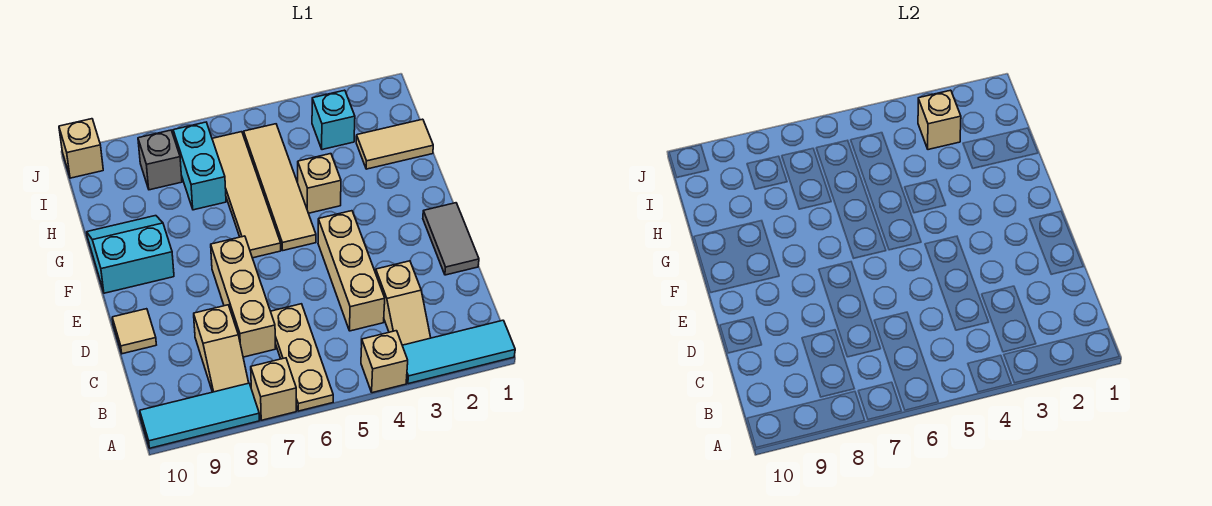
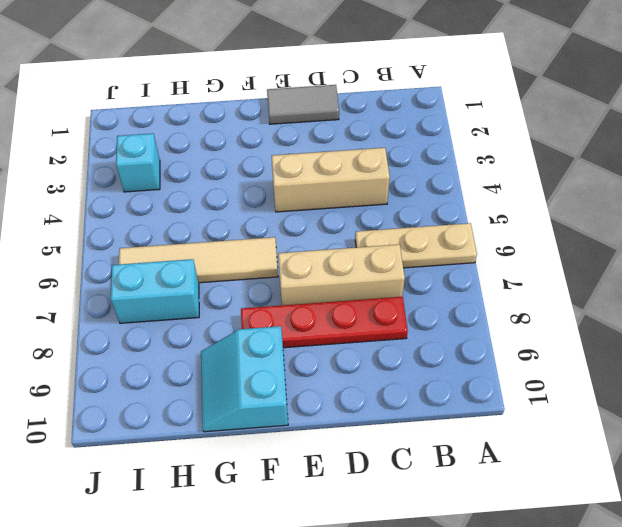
red plate C8:F8 level 1 -> tan slope B8:C8 level 1 top C
none -> cyan tile A1:A3 level 1
none -> tan brick A4 level 1
none -> tan brick A7 level 1

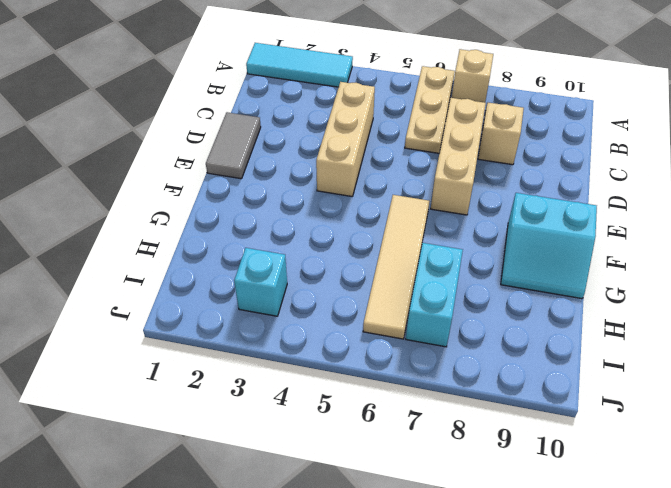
none -> tan brick A4 level 1
none -> cyan tile A8:A10 level 1
none -> tan slope B3:C3 level 1 top C

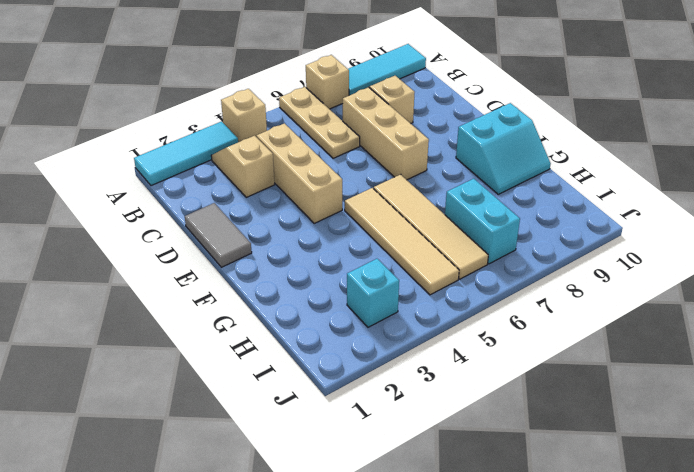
none -> tan tile D10 level 1
none -> tan brick G4 level 1
none -> tan tile H1:H2 level 1

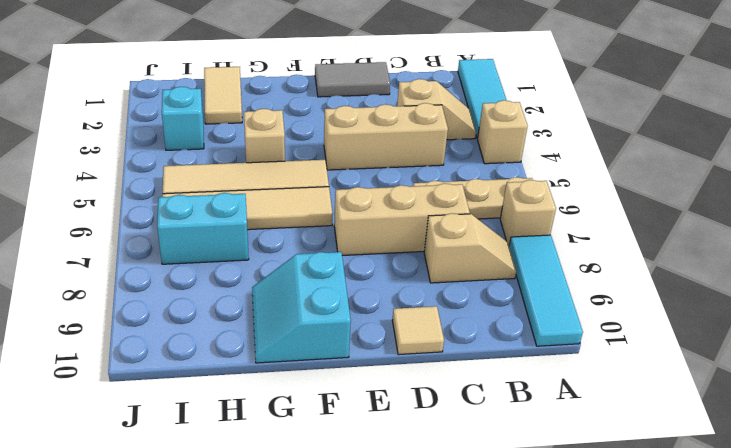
none -> grey brick I8 level 1
none -> tan brick J10 level 1
none -> tan brick I3 level 2

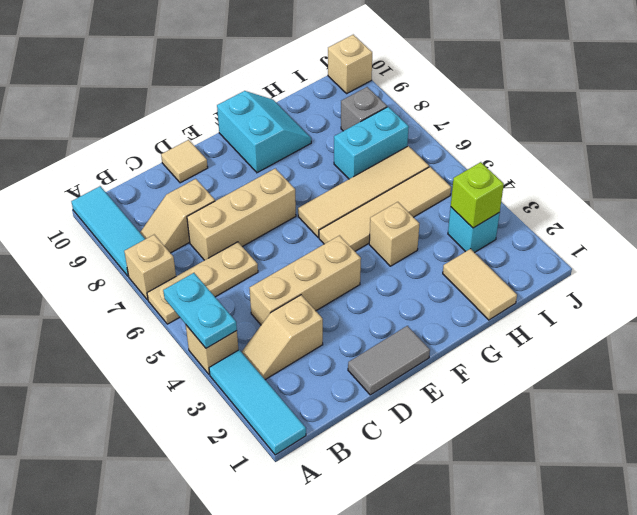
cyan plate A4:A5 level 2 -> none
lime brick I3 level 2 -> tan brick I3 level 2

